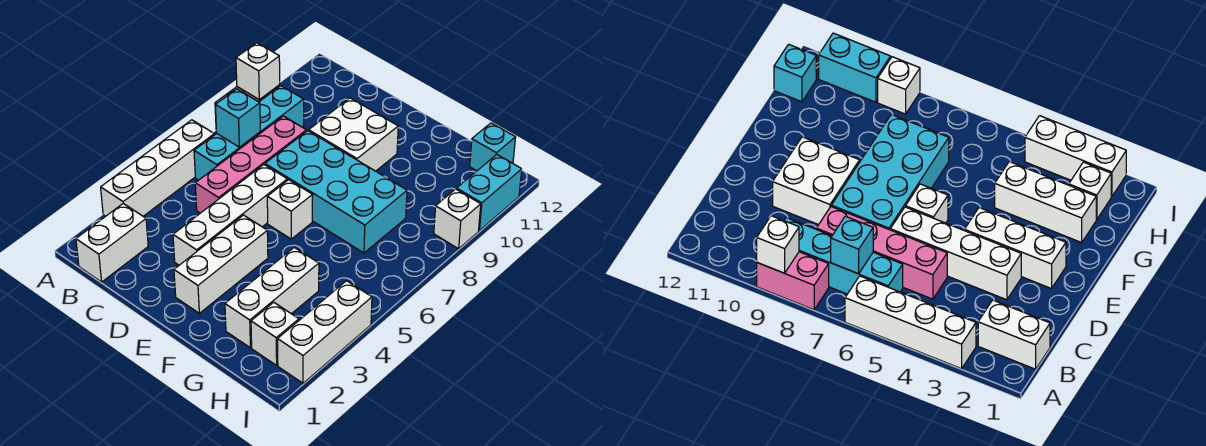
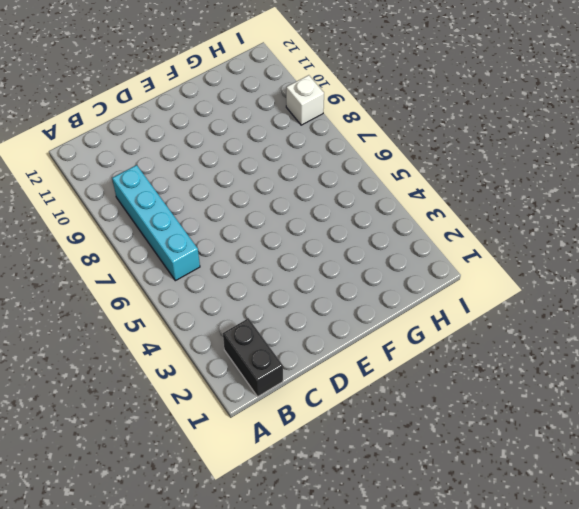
black brick B1:B2 level 1 -> white brick B1:B2 level 1
none -> white brick A3:A6 level 1
none -> pink brick A8:A9 level 1
none -> pink brick C5:C8 level 1

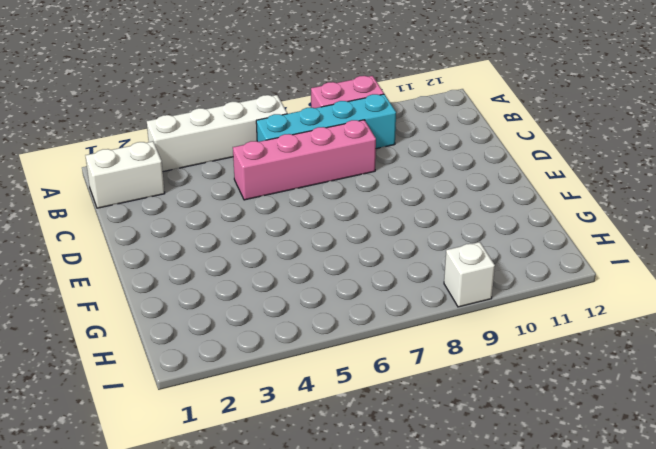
none -> white brick D3:D6 level 1
none -> cyan brick D7:G8 level 1
none -> white brick D9:E10 level 1

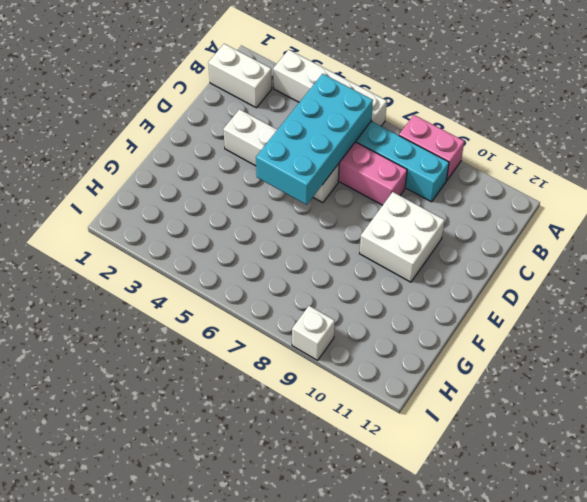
cyan brick B5:E6 level 2 -> cyan brick D7:G8 level 1
none -> white brick E2:E4 level 1
none -> white brick E6 level 1
none -> white brick G2:G4 level 1

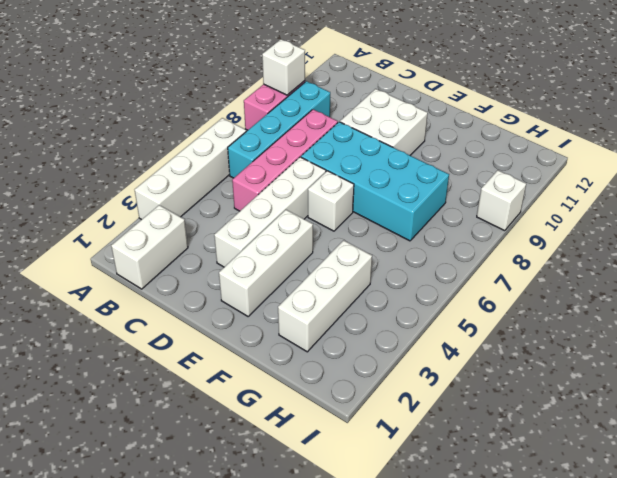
none -> white brick H2 level 1
none -> cyan brick H12 level 1
none -> white brick I2:I4 level 1

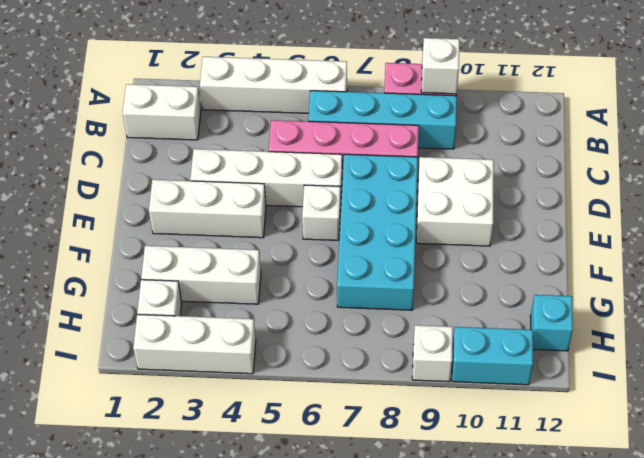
none -> cyan brick B7 level 2

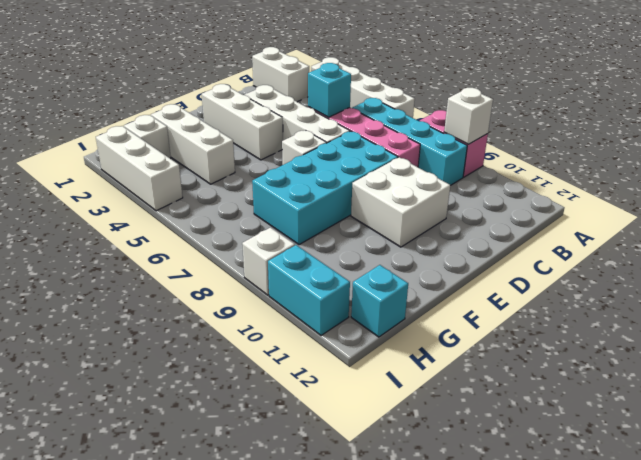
cyan brick C5 level 2 -> cyan brick B7 level 2

